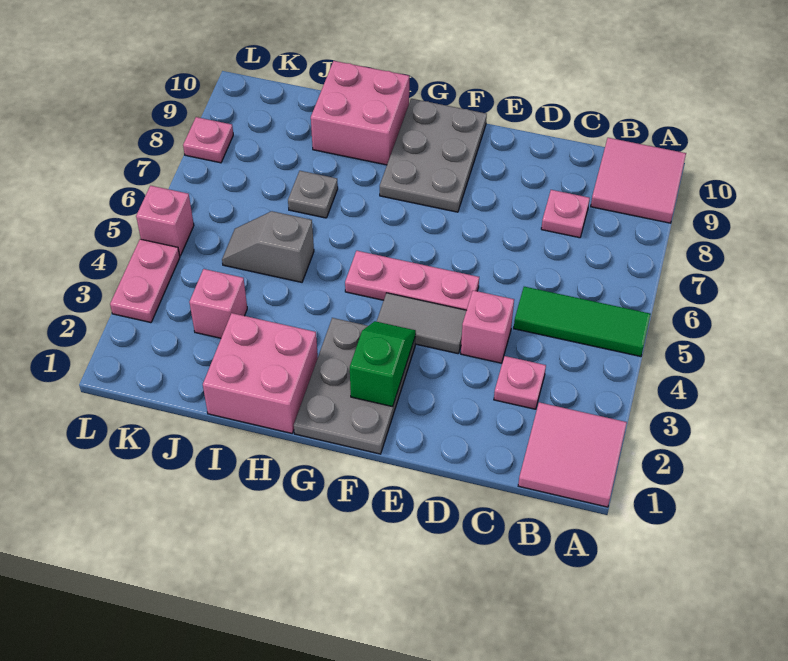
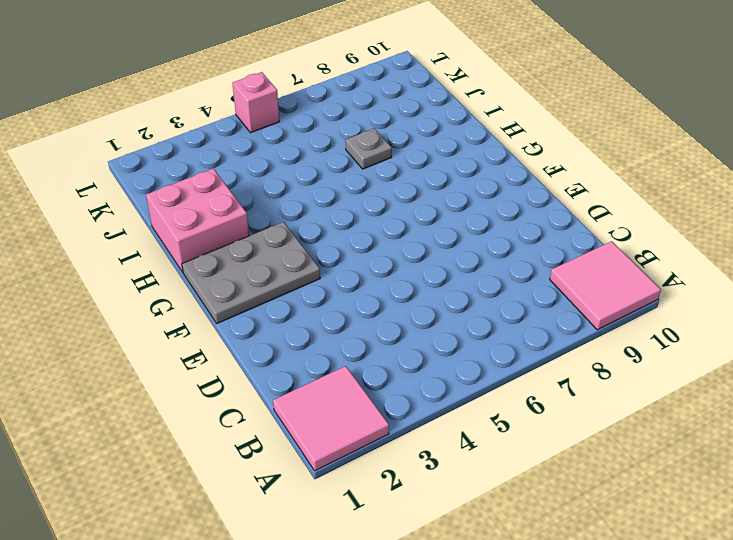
none -> green tile A5:C5 level 1
none -> pink plate C3 level 1
none -> pink plate C8 level 1

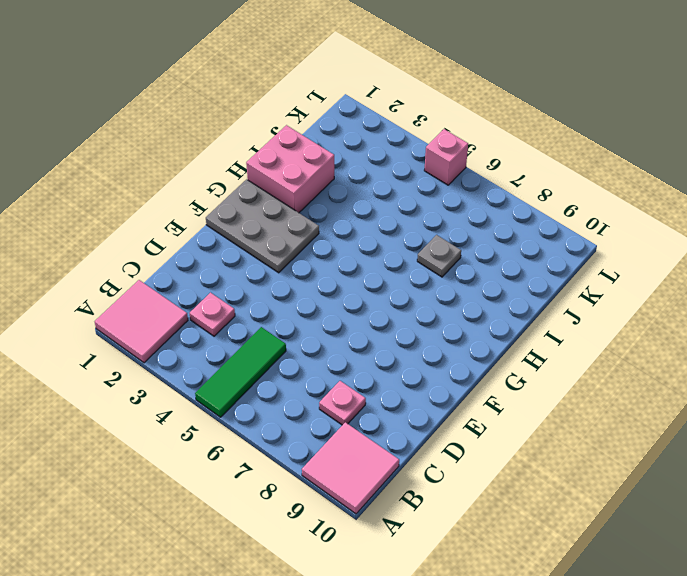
none -> pink brick D4 level 1
none -> grey tile E4:F4 level 1
none -> pink plate E5:G5 level 1

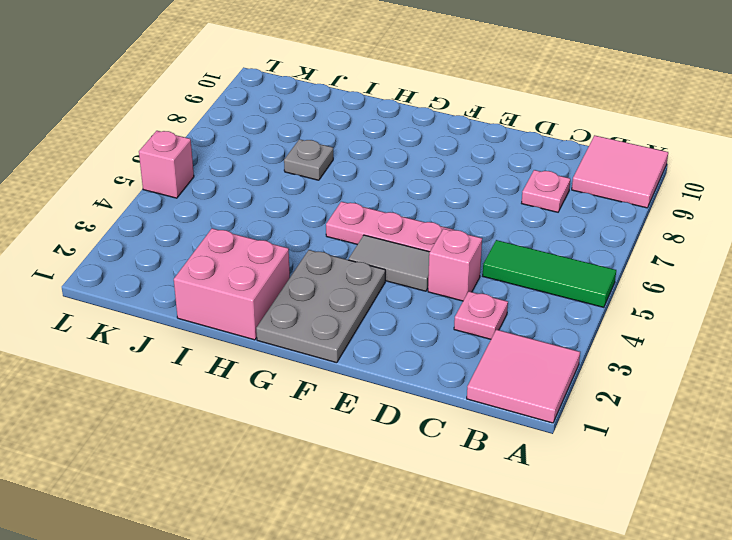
none -> grey plate F8:G10 level 1
none -> pink brick H9:I10 level 1
none -> grey slope I5:J5 level 1 top I

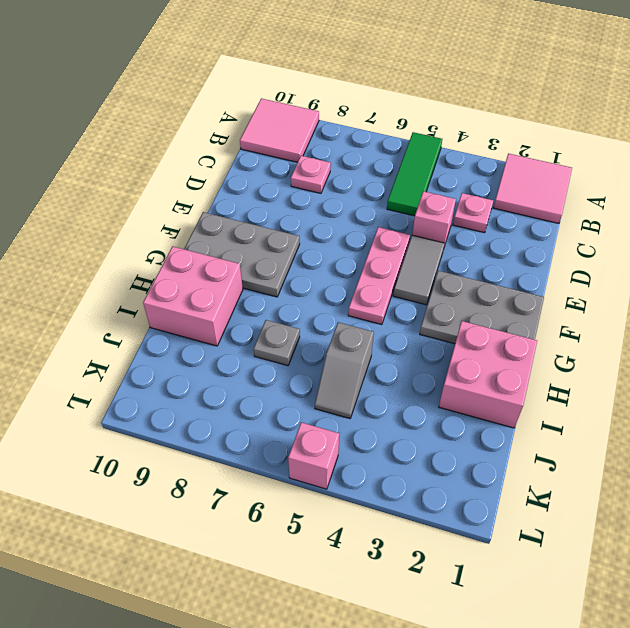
none -> pink brick J3 level 1
none -> pink plate L3:L4 level 1
none -> pink plate L8 level 1

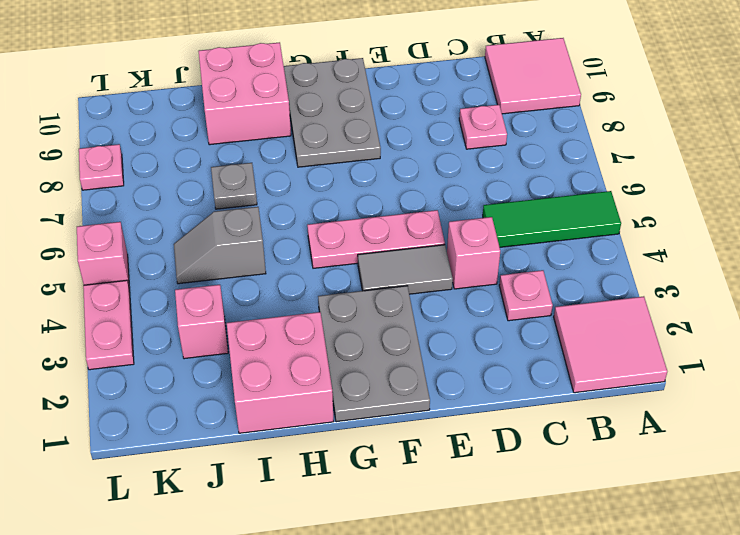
none -> green slope F2:F3 level 2 top 2

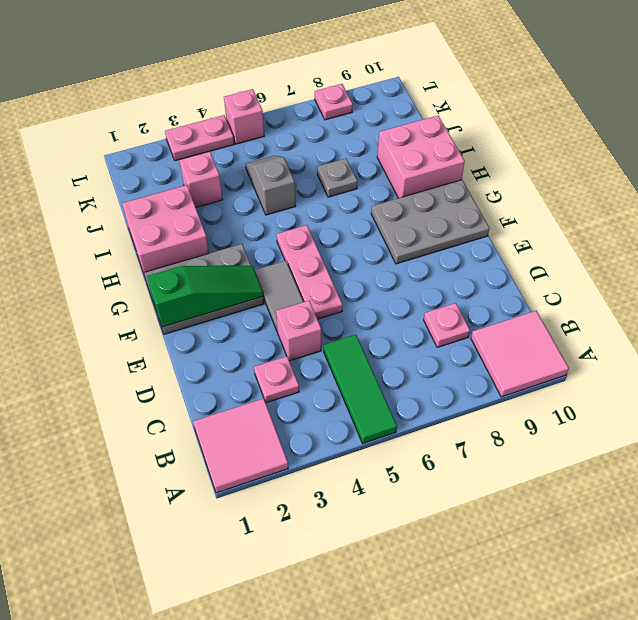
green slope F1:F3 level 2 top 1 -> green slope F2:F3 level 2 top 2

